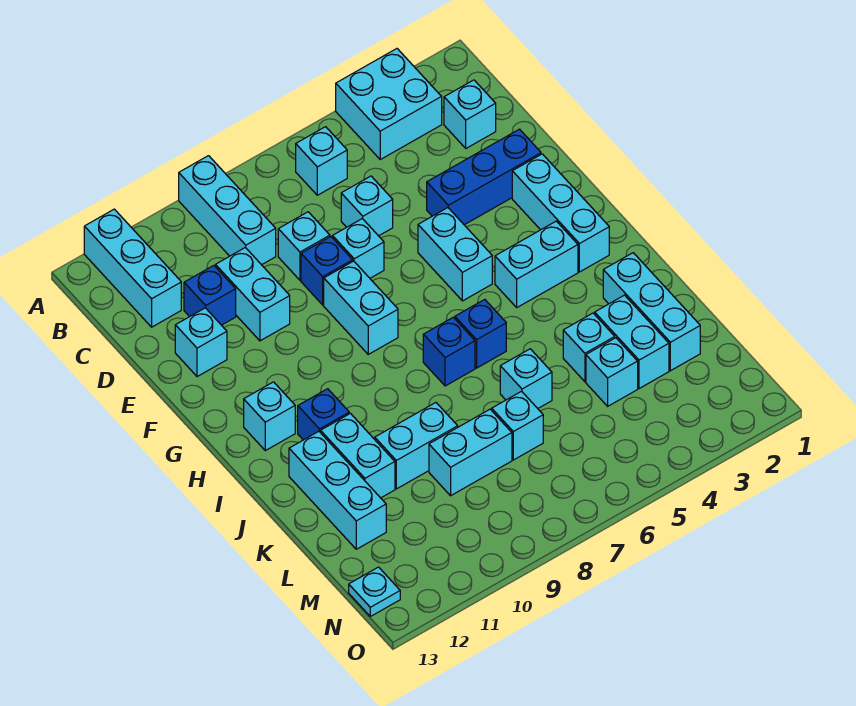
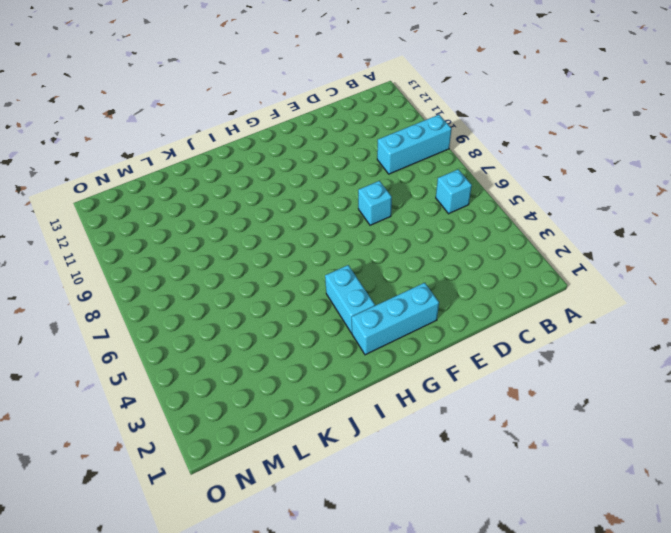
none -> cyan brick A3:B4 level 1
none -> cyan brick A12:C12 level 1
none -> cyan brick C2 level 1
none -> cyan brick D6 level 1

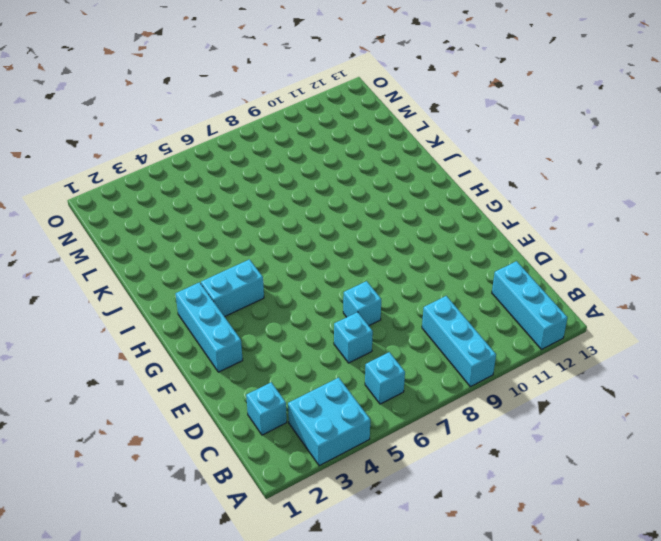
none -> cyan brick D8 level 1
none -> cyan brick D10:E10 level 1
none -> blue brick D11 level 1
none -> blue brick E2:E4 level 1

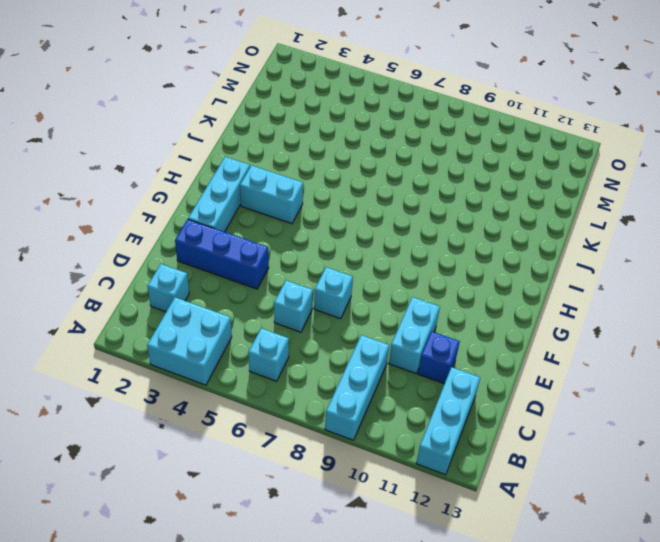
none -> cyan brick D8 level 1
none -> blue brick E8 level 1
none -> cyan brick E12 level 1
none -> cyan brick F5:G5 level 1

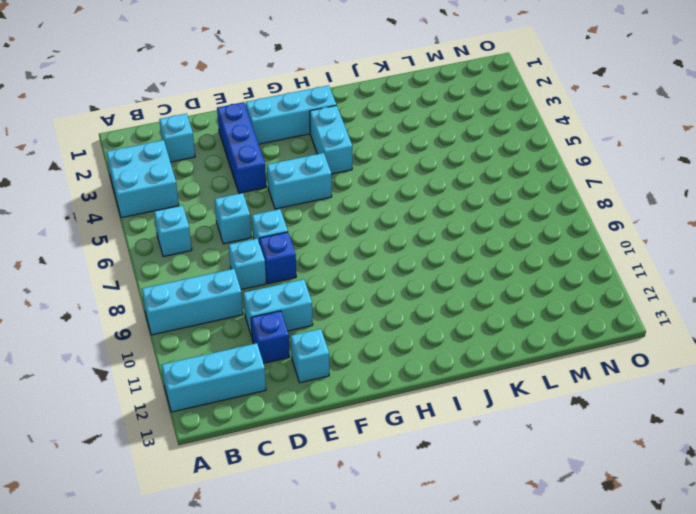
none -> cyan brick F8:G8 level 1
none -> cyan brick H12 level 1
none -> blue brick I6 level 1
none -> blue brick I7 level 1

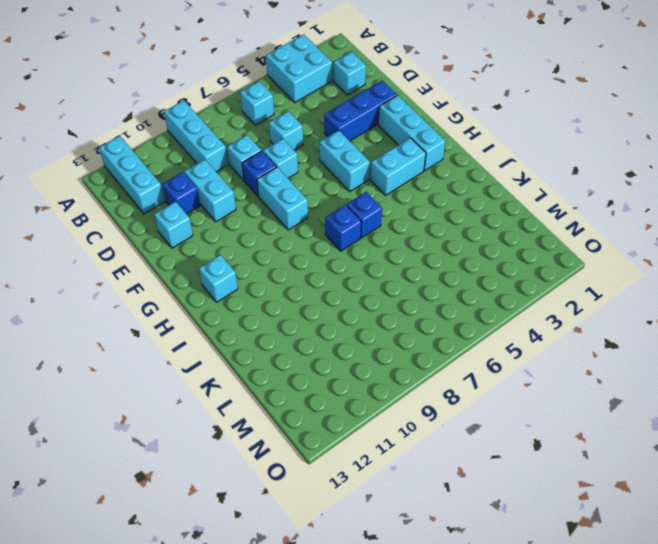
none -> blue brick I11 level 1
none -> cyan brick J2:L2 level 1
none -> cyan brick J11:K11 level 1
none -> cyan brick J12:L12 level 1

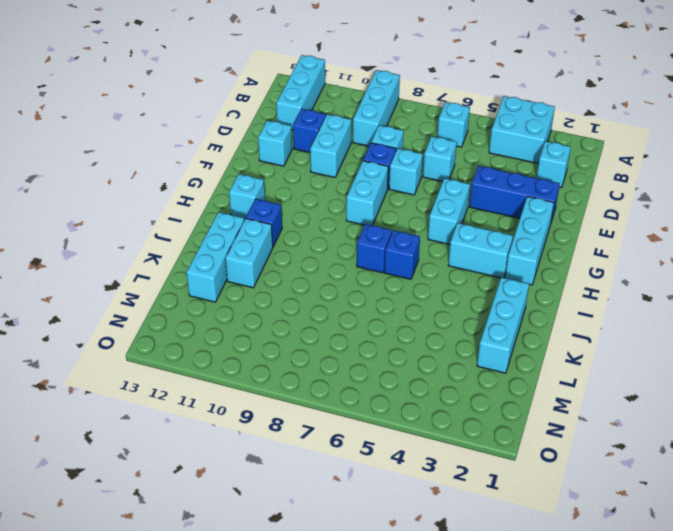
none -> cyan brick K3:L3 level 1
none -> cyan brick K4 level 1
none -> cyan brick K6 level 1
none -> cyan brick K9:K10 level 1

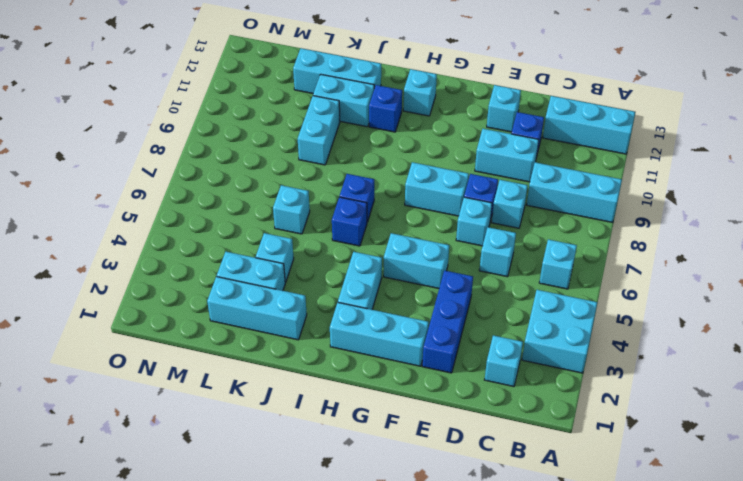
none -> cyan brick L4 level 1
none -> cyan brick L7 level 1
none -> cyan brick L8:L9 level 1
none -> cyan plate N13 level 1

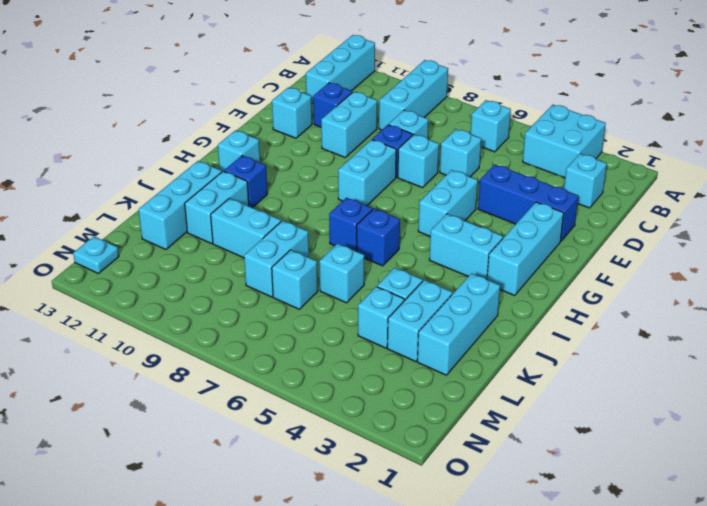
cyan brick K8:L8 level 1 -> cyan brick L8:L9 level 1

